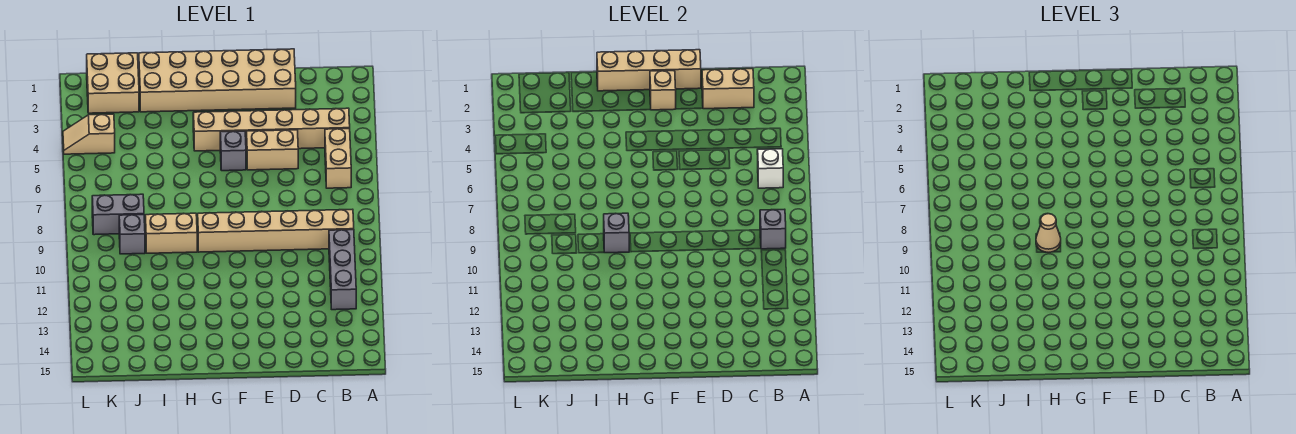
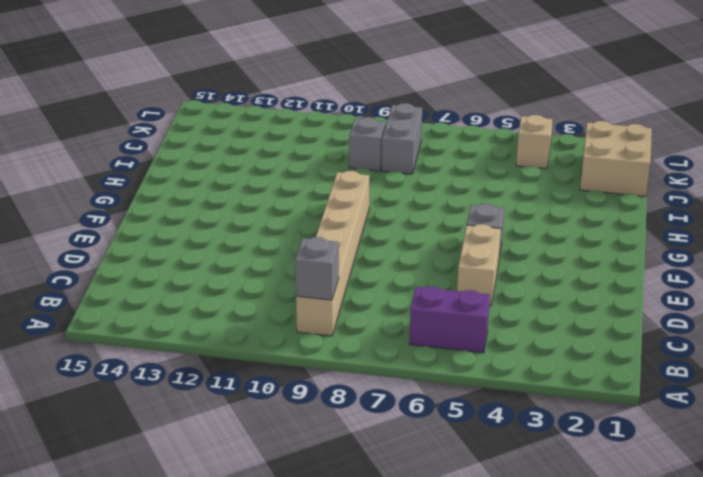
purple brick B5:B6 level 1 -> tan brick B5:B6 level 1
none -> tan brick B4:G4 level 1
none -> grey brick B10:B12 level 1
none -> tan brick D1:I2 level 1

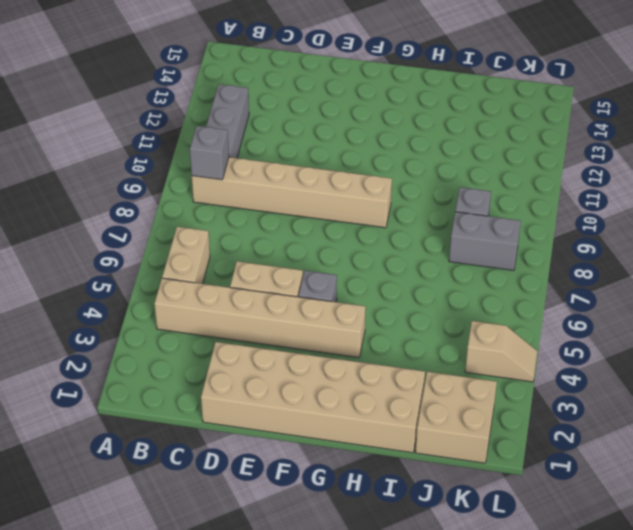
none -> tan brick H9:I9 level 1
none -> white brick B6 level 2
none -> tan brick C2:D2 level 2

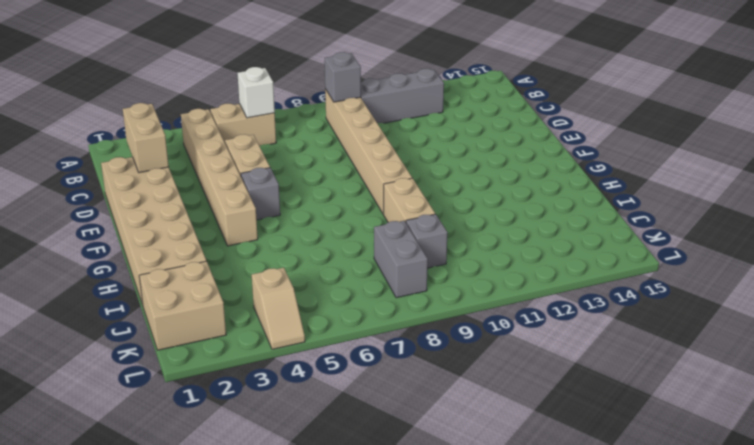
none -> tan brick E1:H1 level 2
none -> tan brick F2 level 2
none -> grey brick H9 level 2

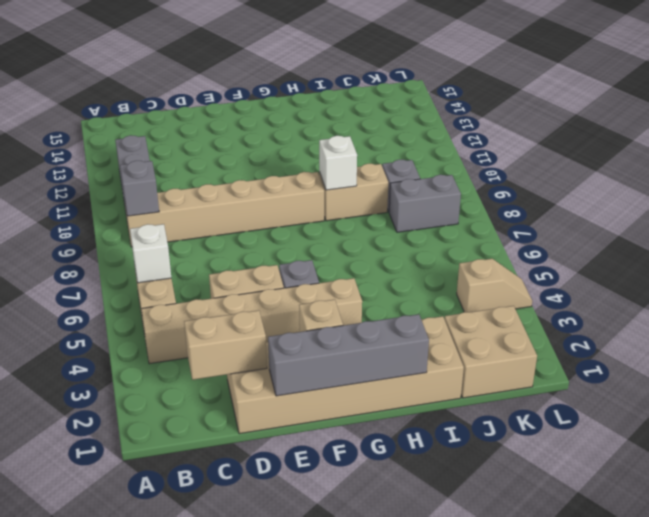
grey brick E1:H1 level 2 -> tan brick E1:H1 level 2
white brick H9 level 2 -> grey brick H9 level 2
none -> tan cone H9 level 3

